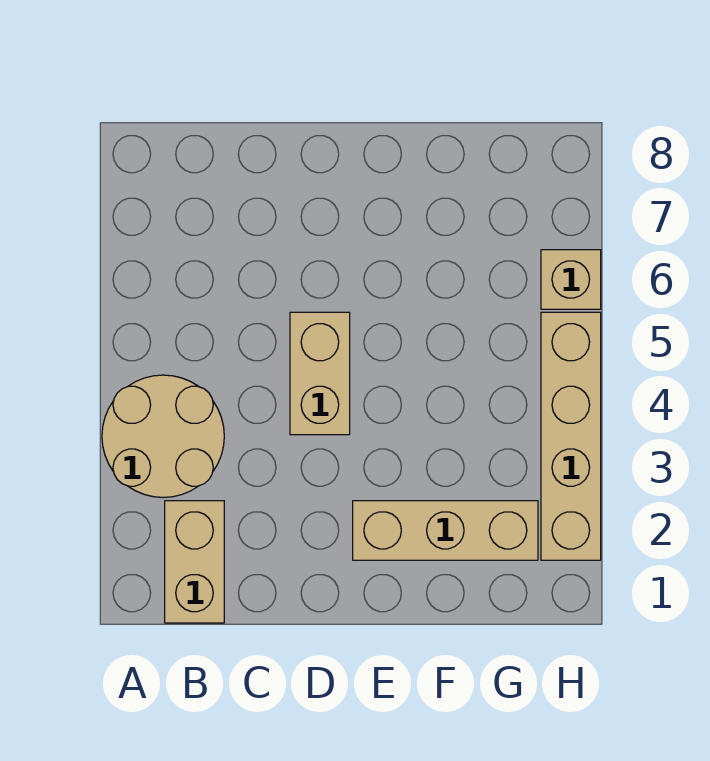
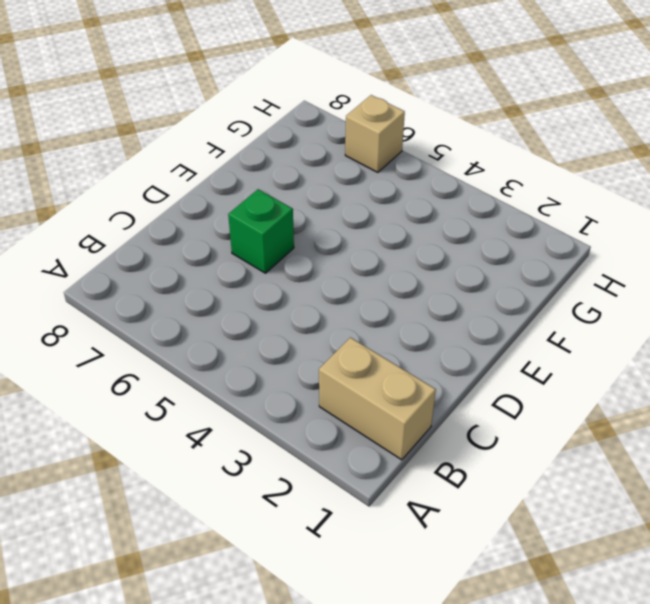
green brick D6 level 1 -> none
none -> tan round brick A3:B4 level 1
none -> tan brick D4:D5 level 1

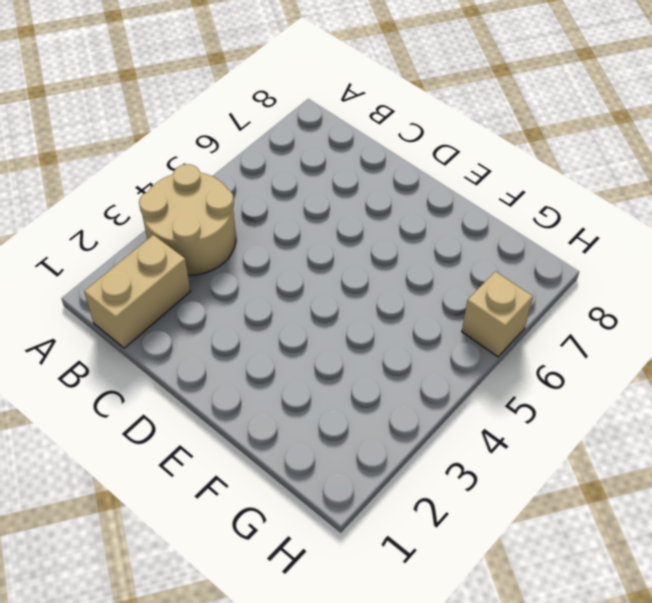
none -> tan brick D4:D5 level 1
none -> tan brick E2:G2 level 1

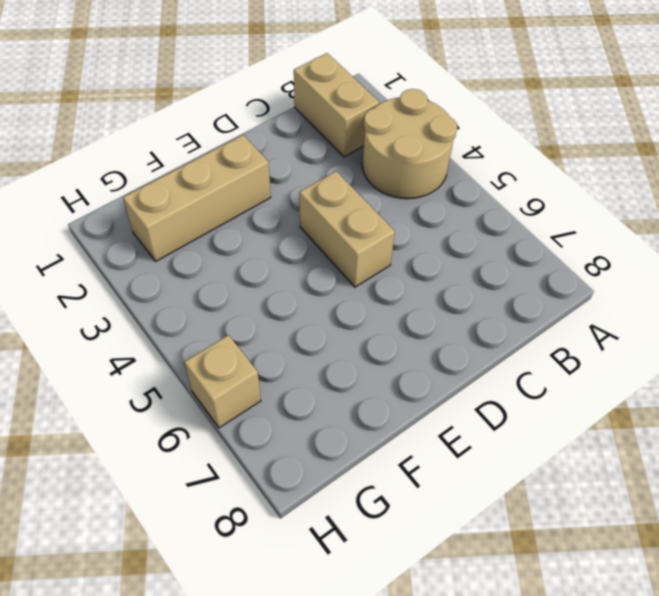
none -> tan brick H2:H5 level 1

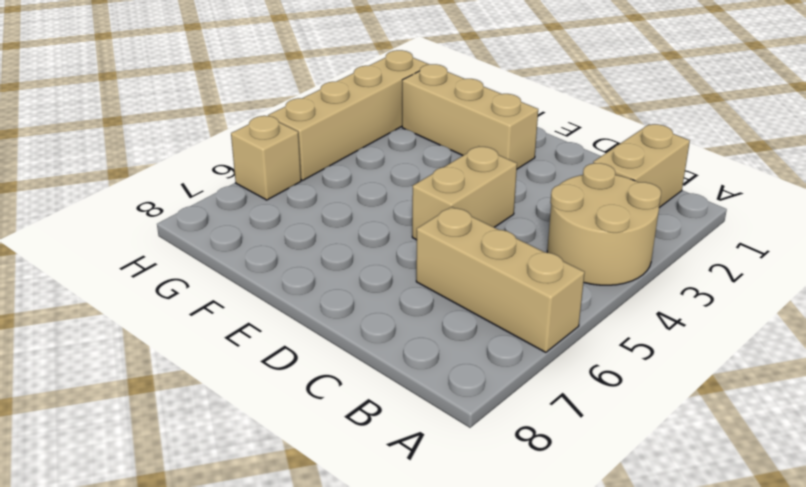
tan brick A6:C6 level 1 -> none

